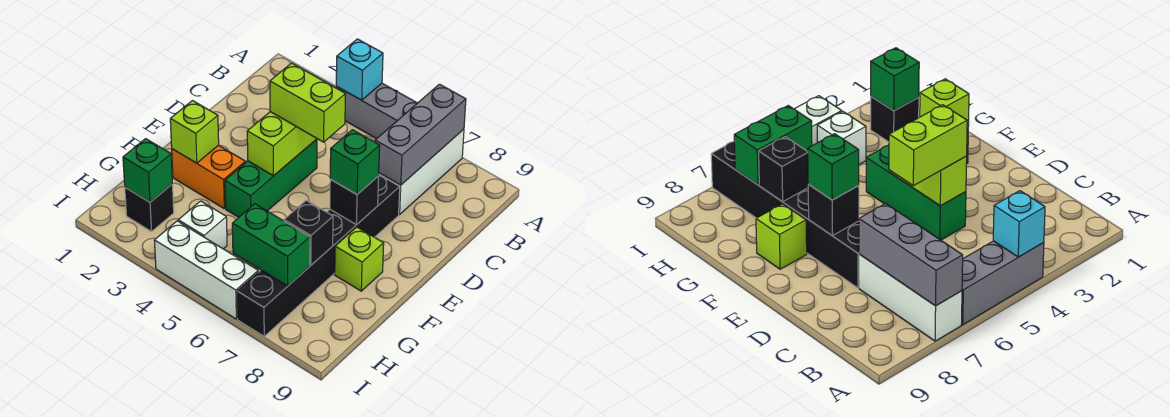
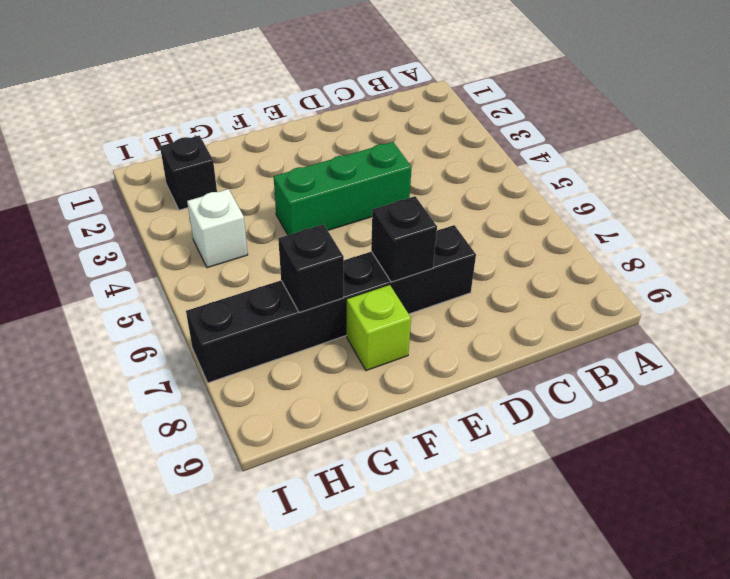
none -> grey brick A4:A6 level 1
none -> white brick A7:C7 level 1
none -> orange brick F2:F3 level 1

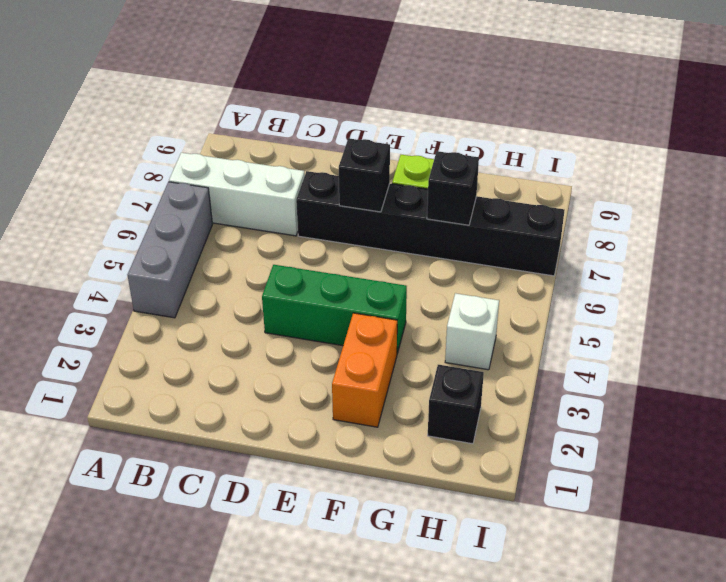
none -> white brick I4:I6 level 1
none -> cyan brick A4 level 2
none -> grey brick A7:C7 level 2

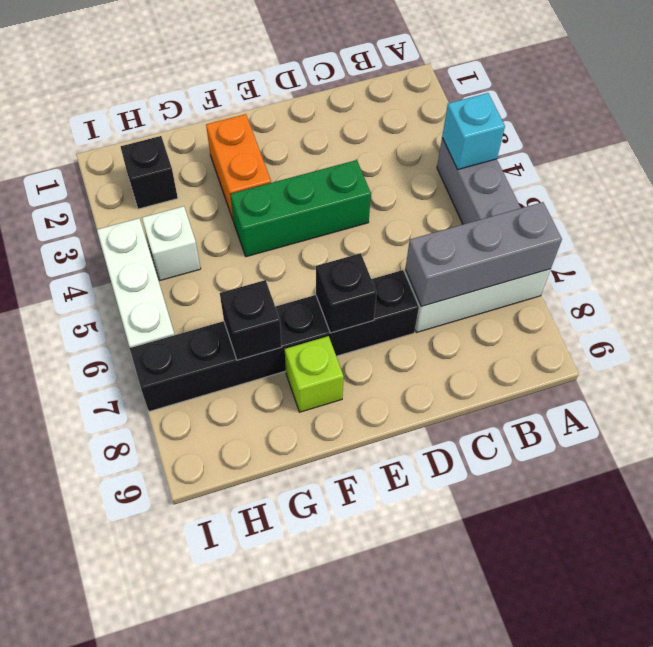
none -> lime brick D4:E4 level 2
none -> lime brick F2 level 2
none -> green brick H2 level 2

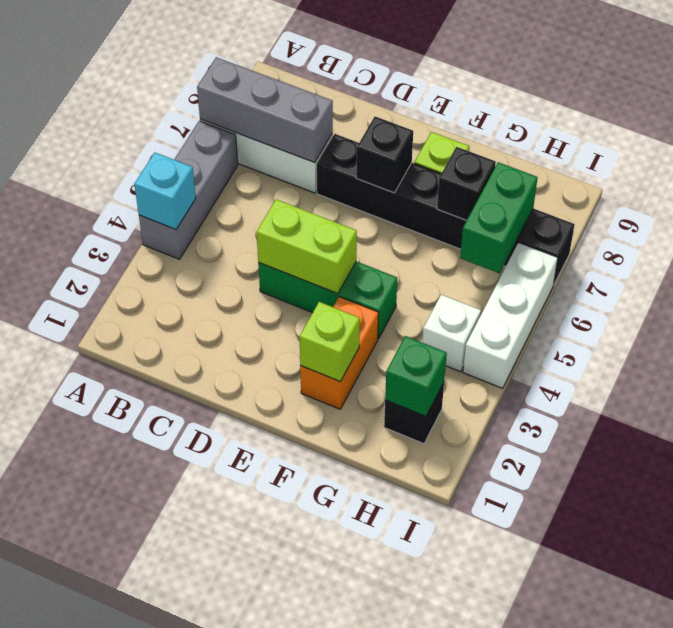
none -> lime brick D4:D5 level 3
none -> green brick E7 level 3

